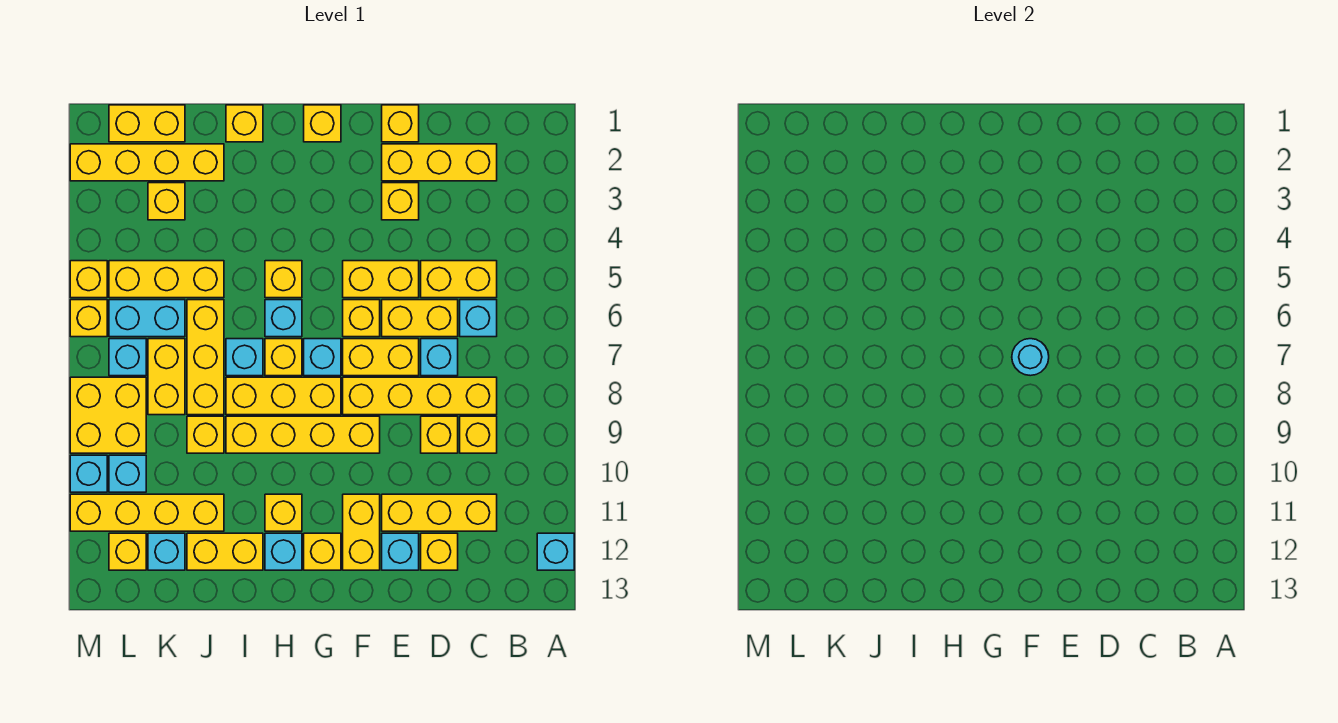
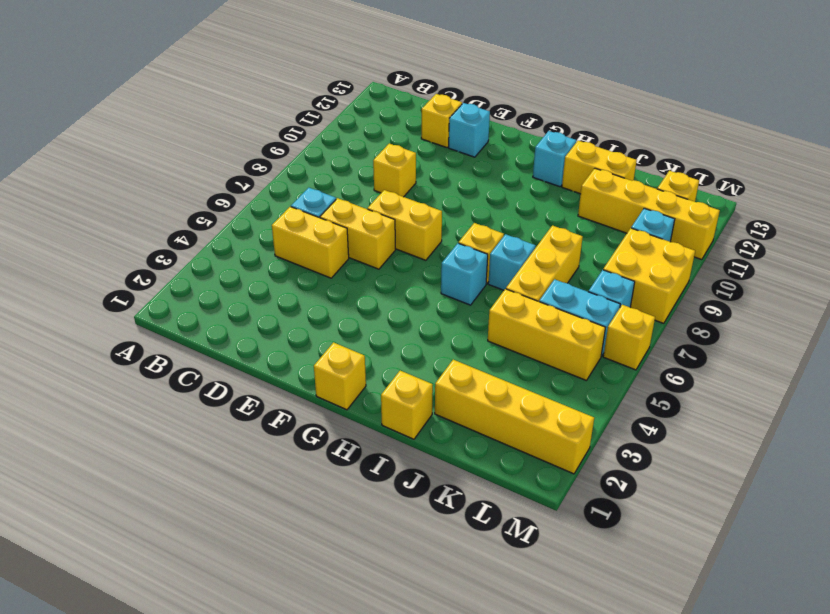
none -> cyan brick A12 level 1
none -> yellow brick C2:E2 level 1
none -> yellow brick C8:F8 level 1
none -> yellow brick C9 level 1

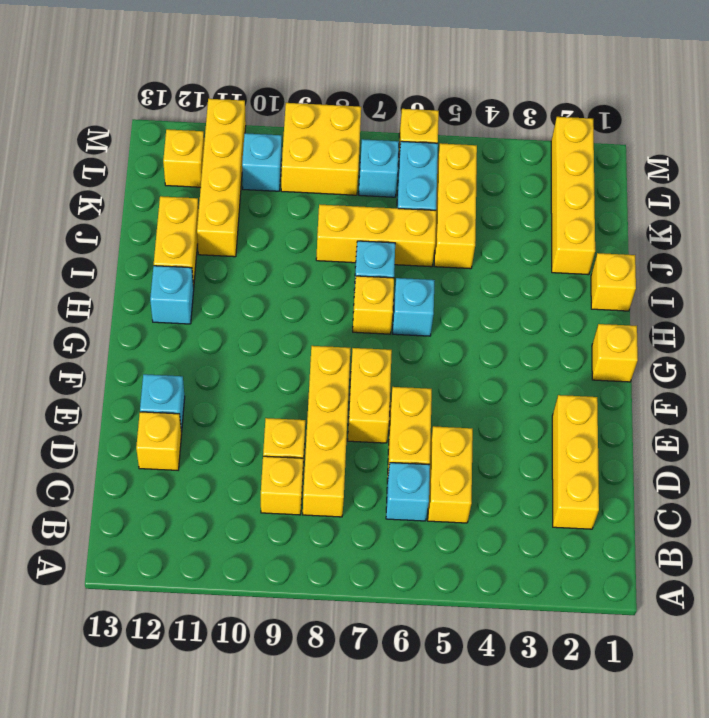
none -> cyan brick A12 level 1
none -> yellow brick C11:E11 level 1
none -> cyan brick D7 level 1
none -> yellow brick E1 level 1

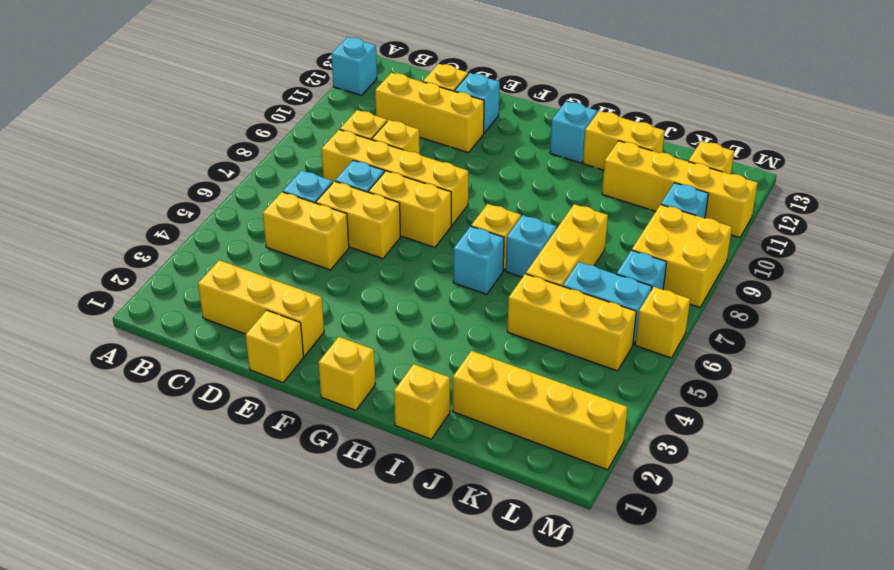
none -> yellow brick E3 level 1
none -> yellow brick E5:F5 level 1
none -> yellow brick F6 level 1
none -> yellow brick F9:I9 level 1

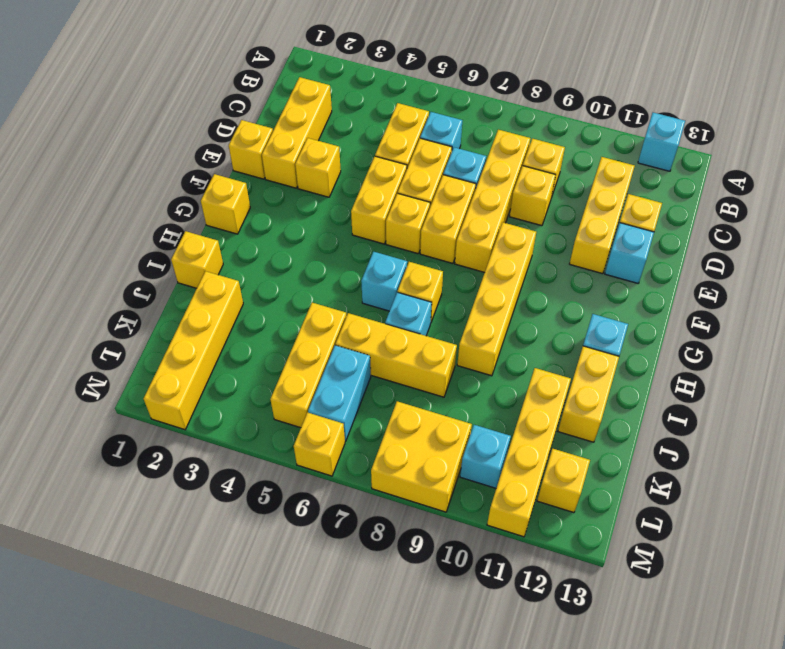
none -> yellow brick F11:F12 level 1
none -> cyan brick G7 level 1
none -> yellow brick G8:I8 level 1
none -> yellow brick G12 level 1

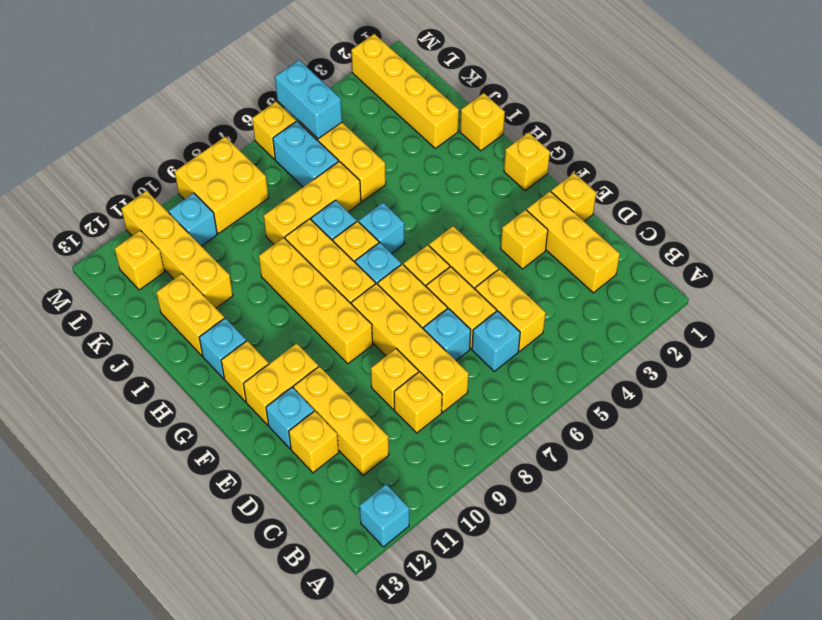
cyan brick L5:M5 level 2 -> none
none -> yellow brick H5 level 1
none -> yellow brick H11 level 1
none -> yellow brick J9 level 1
none -> yellow brick K1:L1 level 1

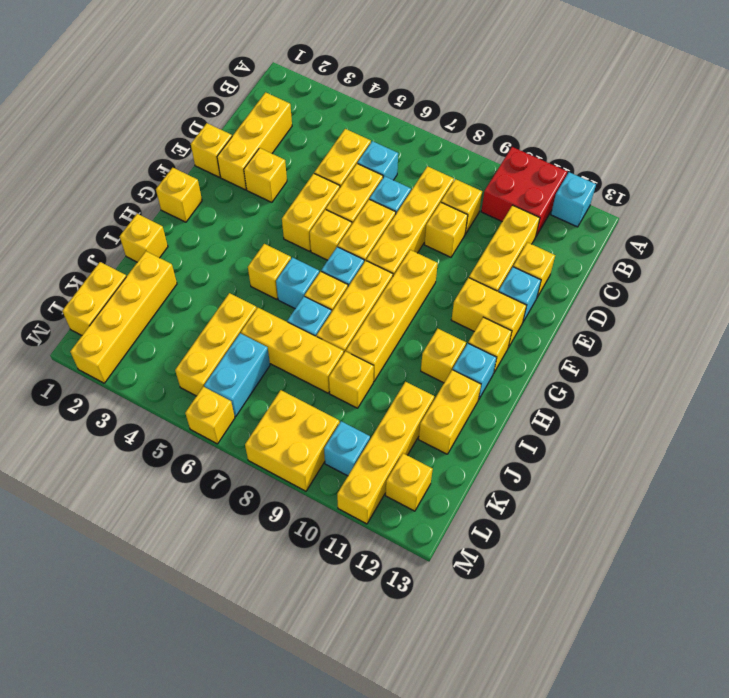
red brick A10:B11 level 1 -> none
none -> yellow brick K3 level 1
none -> yellow brick K7:K8 level 1
none -> cyan brick K12 level 1
none -> cyan brick L7 level 1

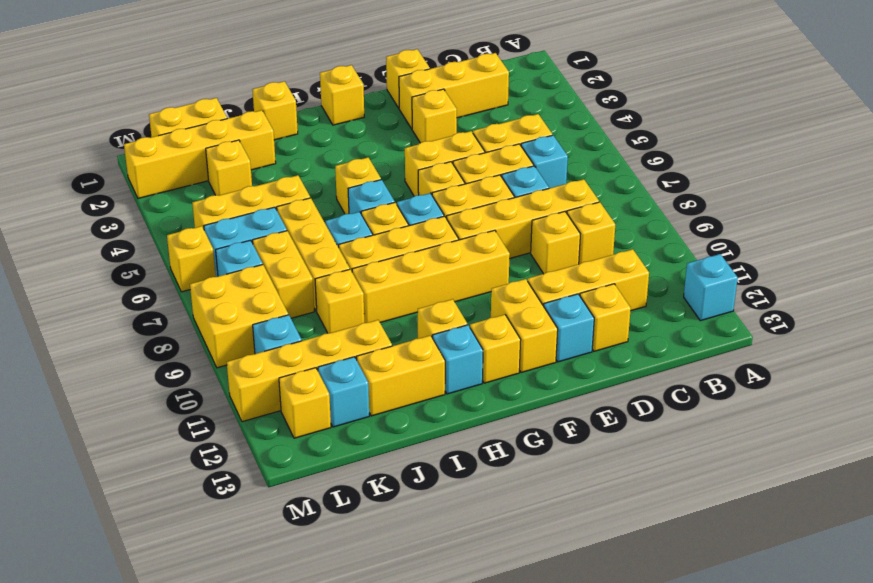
none -> yellow brick M5 level 1
none -> cyan brick M10 level 1
none -> cyan round brick F7 level 2

